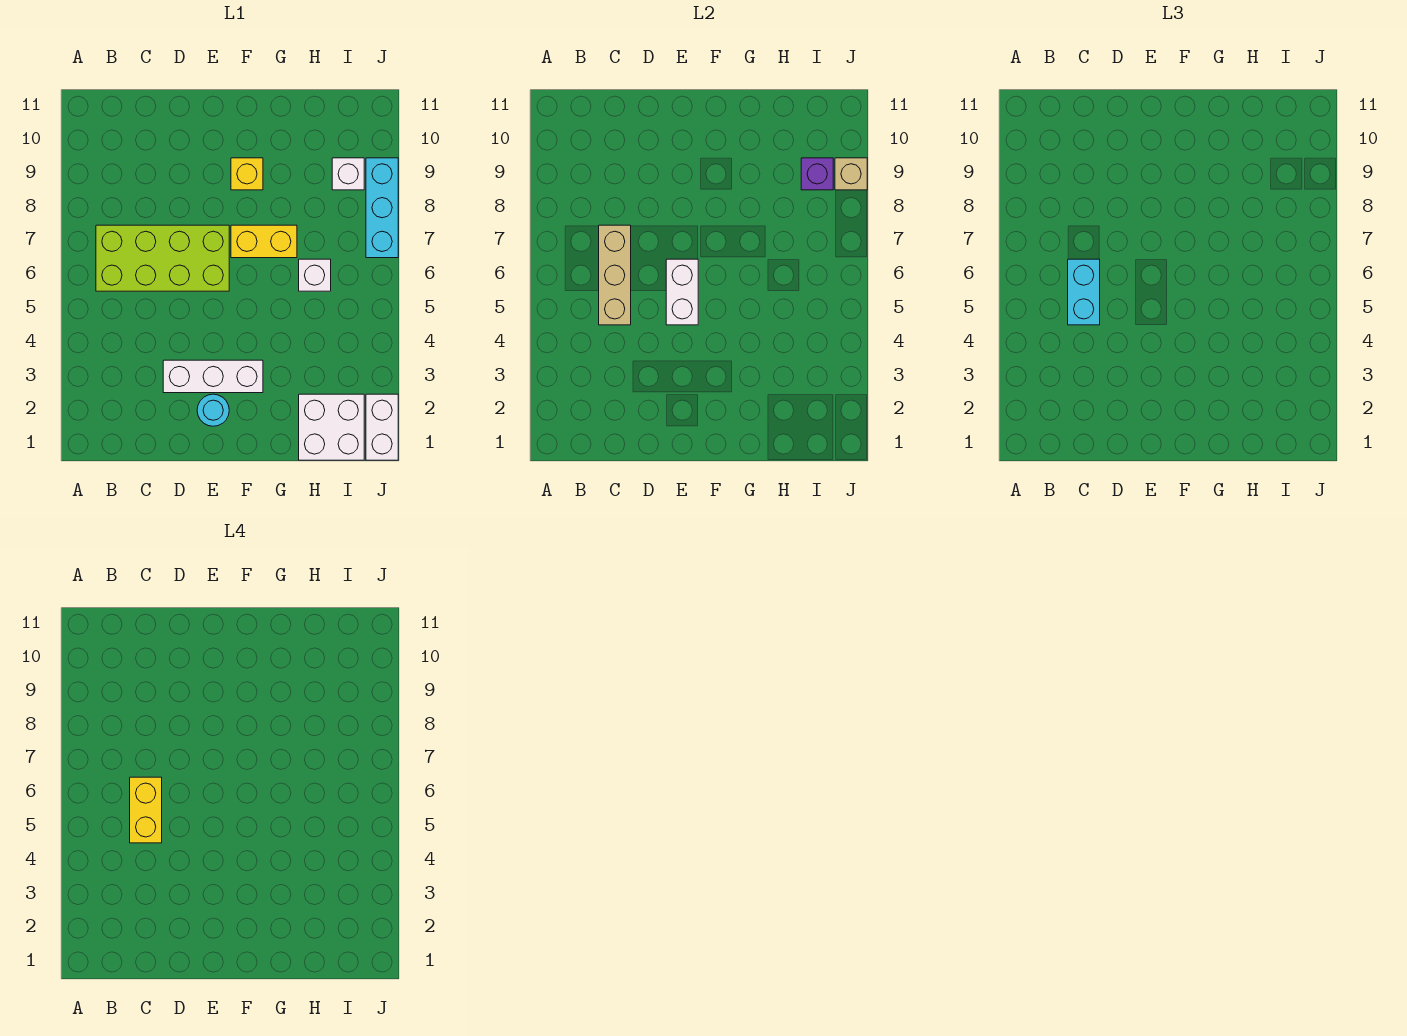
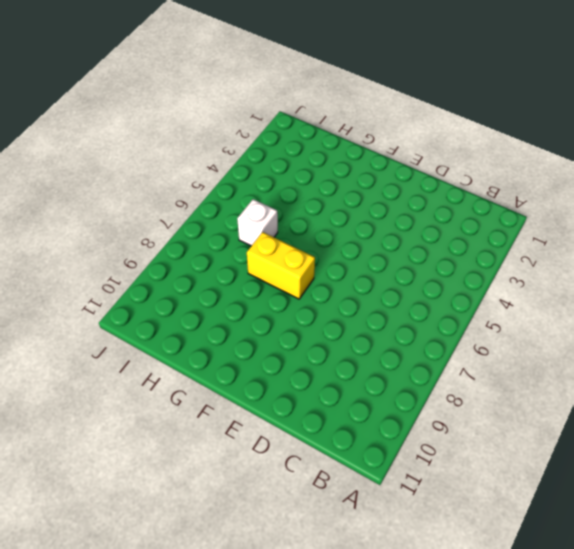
none -> lime brick B6:E7 level 1
none -> white brick D3:F3 level 1
none -> cyan round brick E2 level 1

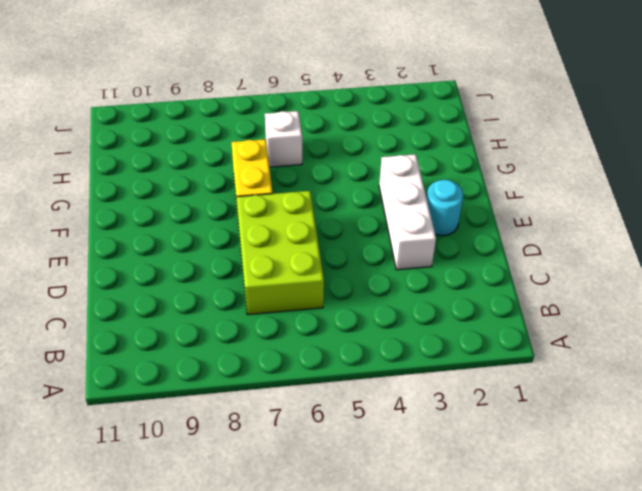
lime brick C6:E7 level 1 -> lime brick B6:E7 level 1
none -> yellow brick F9 level 1
none -> white brick H1:I2 level 1
none -> white brick I9 level 1

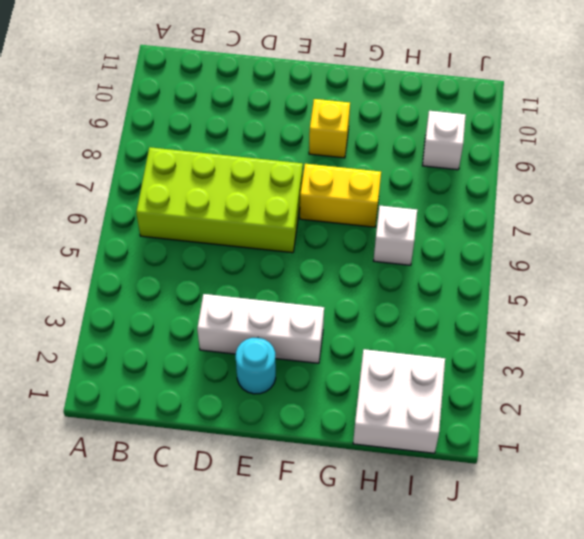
none -> white brick J1:J2 level 1
none -> cyan brick J7:J9 level 1
none -> tan brick C5:C7 level 2

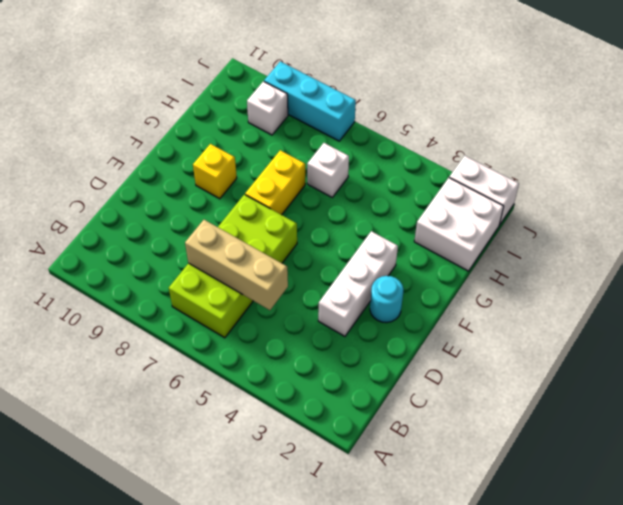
none -> white brick E5:E6 level 2
none -> purple brick I9 level 2
none -> tan brick J9 level 2

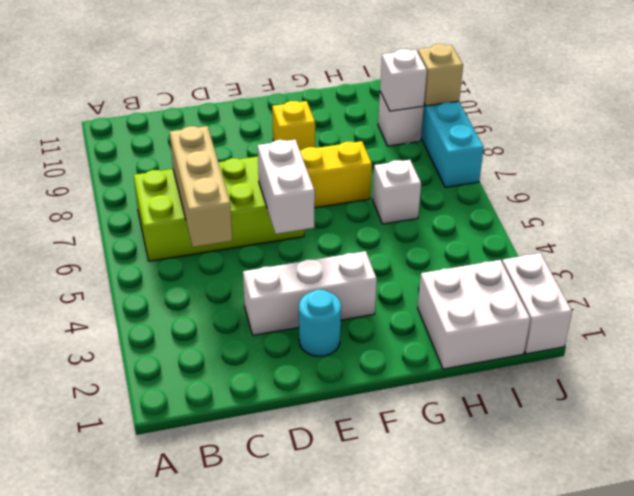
white brick I9 level 2 -> purple brick I9 level 2
none -> cyan brick C5:C6 level 3
none -> yellow brick C5:C6 level 4

